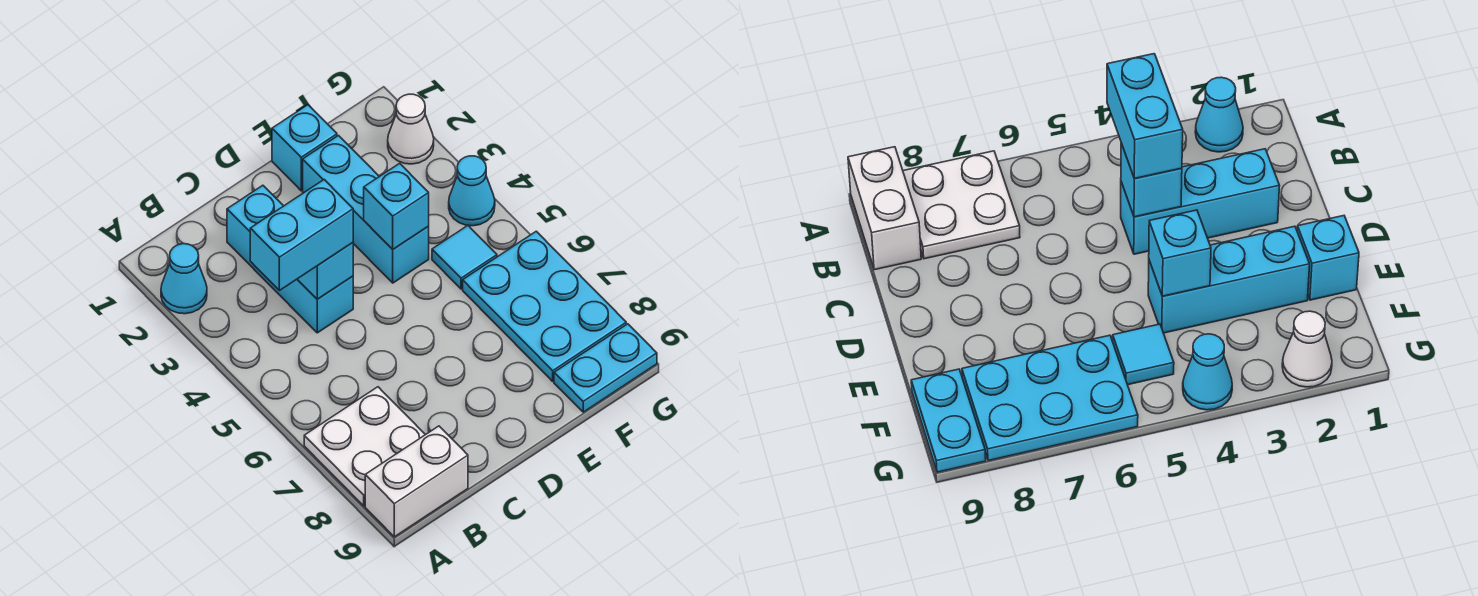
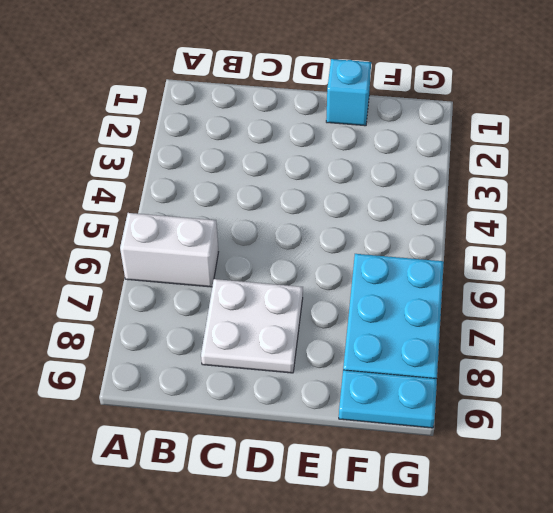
white brick A6:B6 level 1 -> white brick A9:B9 level 1
white plate C7:D8 level 1 -> white plate A7:B8 level 1
none -> cyan cone A2 level 1
none -> cyan brick C2:C4 level 1
none -> cyan brick E2:E4 level 1

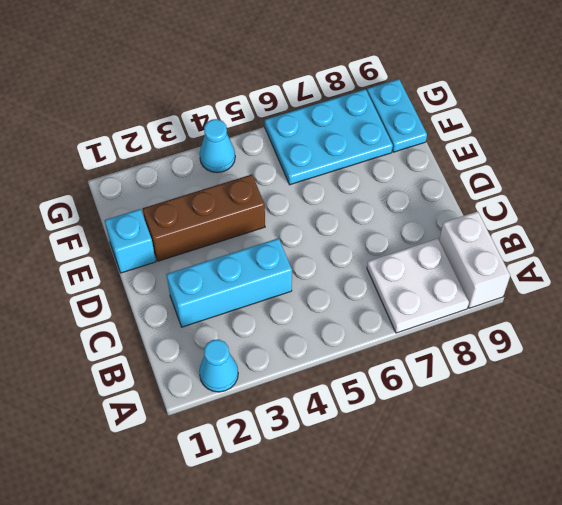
brown brick E2:E4 level 1 -> cyan brick E2:E4 level 1
none -> cyan tile F5 level 1
none -> white cone G2 level 1
none -> cyan brick C4 level 2

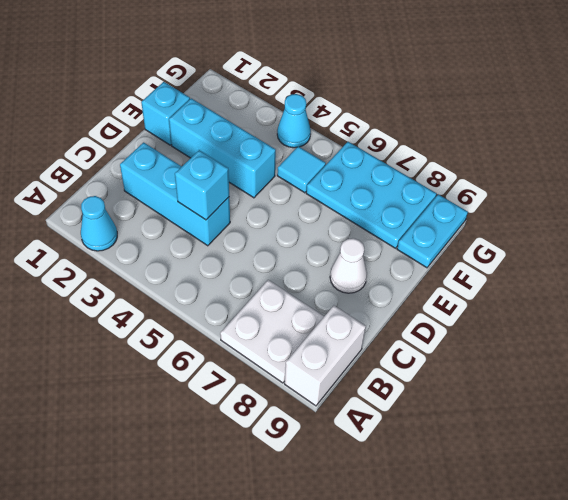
white cone D8 level 1 -> white cone G2 level 1
none -> cyan brick E4 level 2
none -> cyan brick B4:C4 level 3

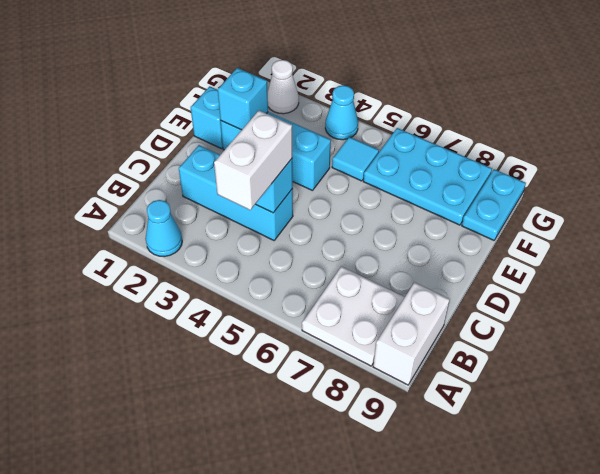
white brick B4:C4 level 3 -> cyan brick B4:C4 level 3
cyan brick E2 level 2 -> cyan brick E4 level 2

